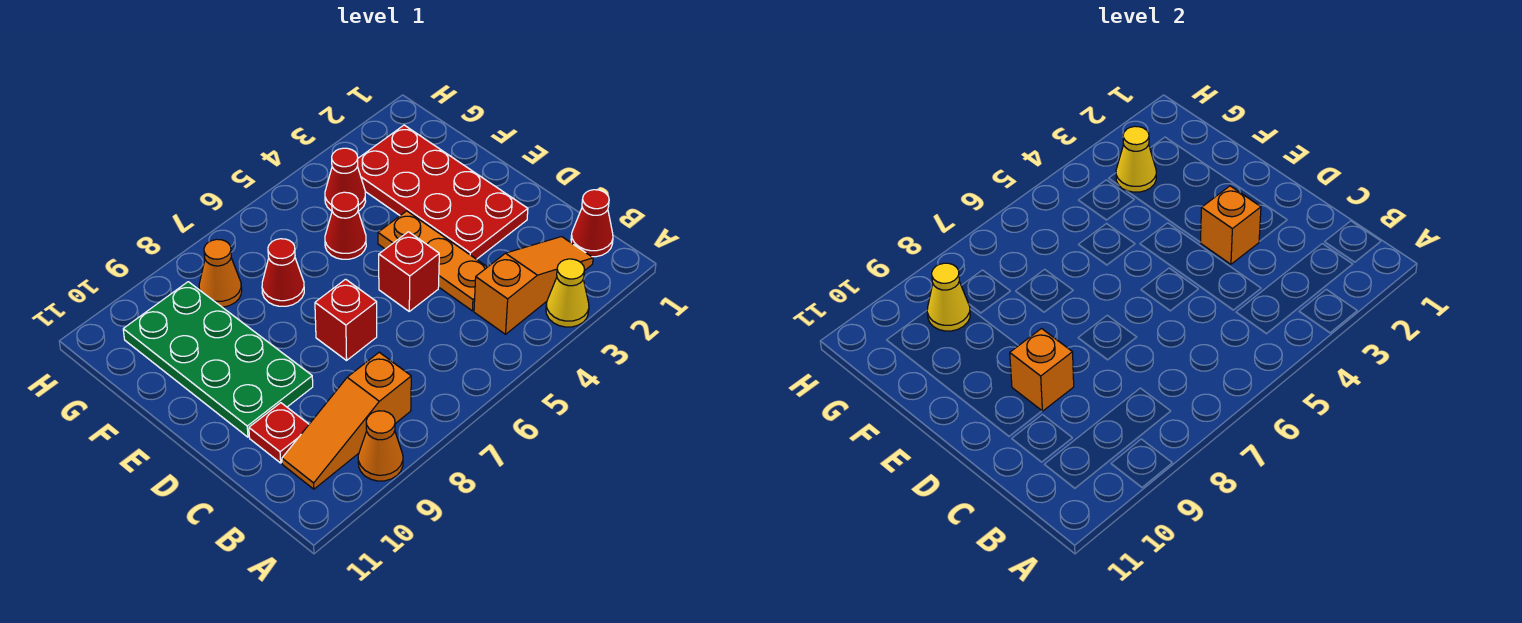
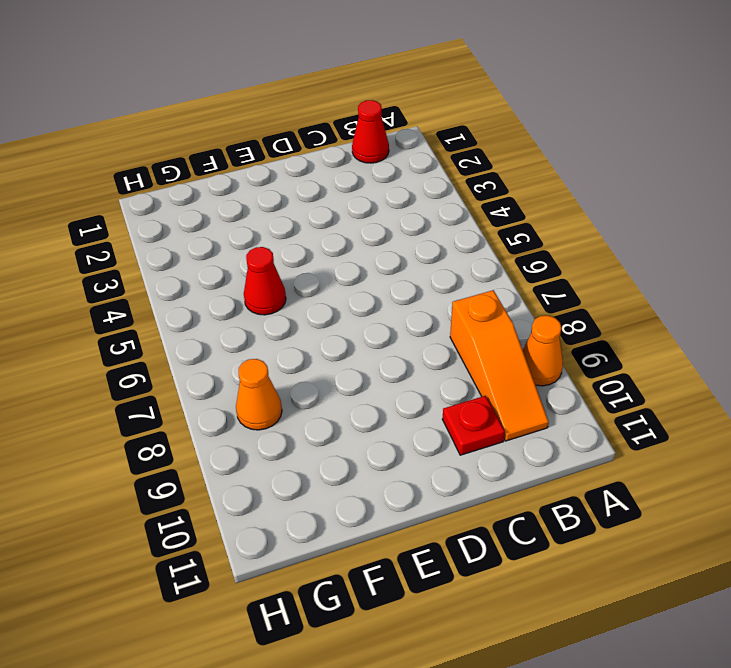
none -> yellow cone A3 level 1
none -> orange slope B2:B4 level 1 top 4
none -> orange plate C4:E4 level 1

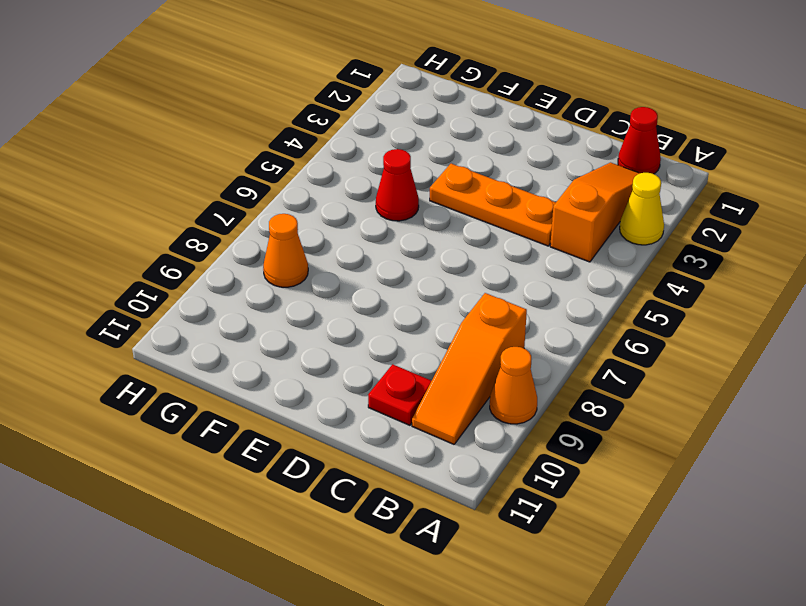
none -> red plate D2:G3 level 1
none -> red brick D5 level 1
none -> red brick D7 level 1

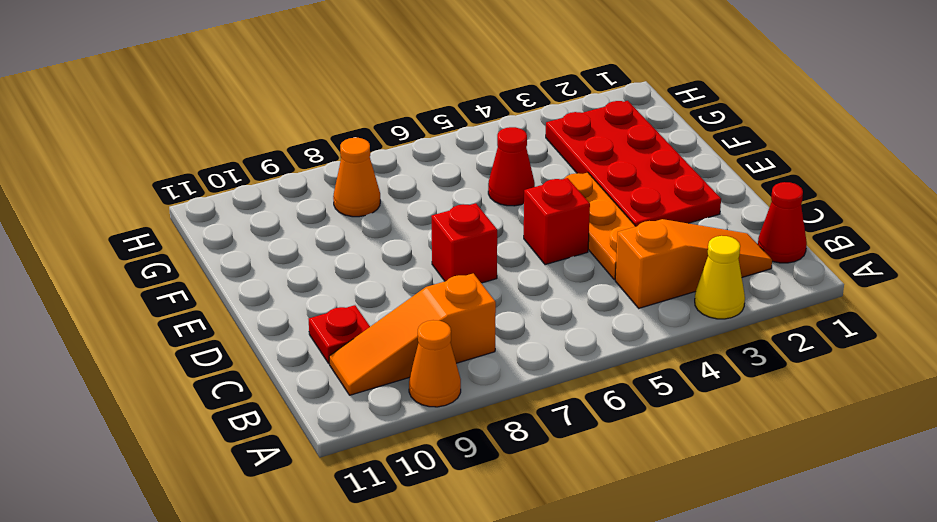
none -> green plate D9:G10 level 1
none -> red cone F7 level 1
none -> red cone G4 level 1

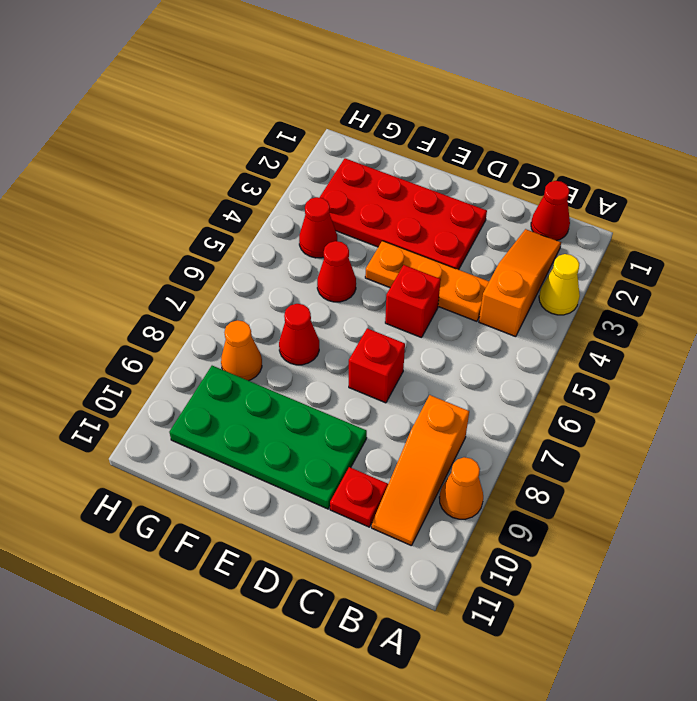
none -> orange brick D3 level 2
none -> orange brick D9 level 2
none -> yellow cone G3 level 2

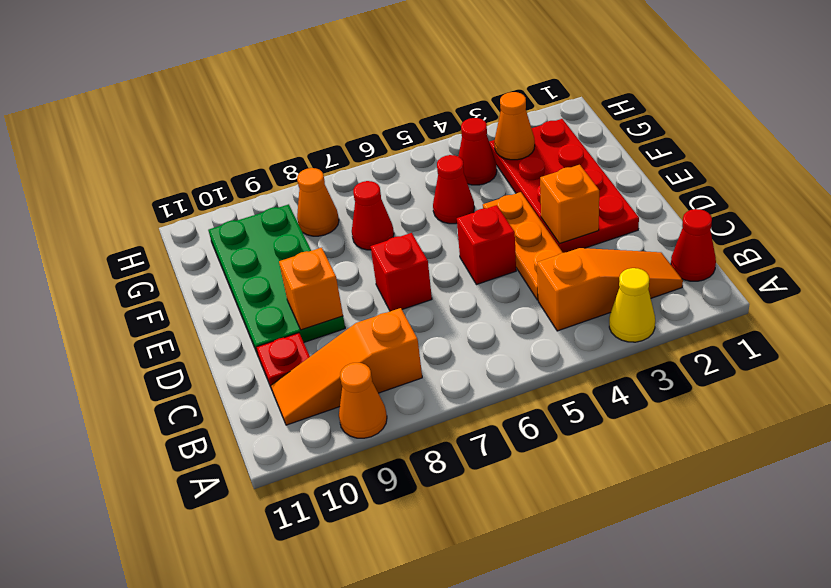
orange cone G3 level 2 -> yellow cone G3 level 2
none -> yellow cone G9 level 2

